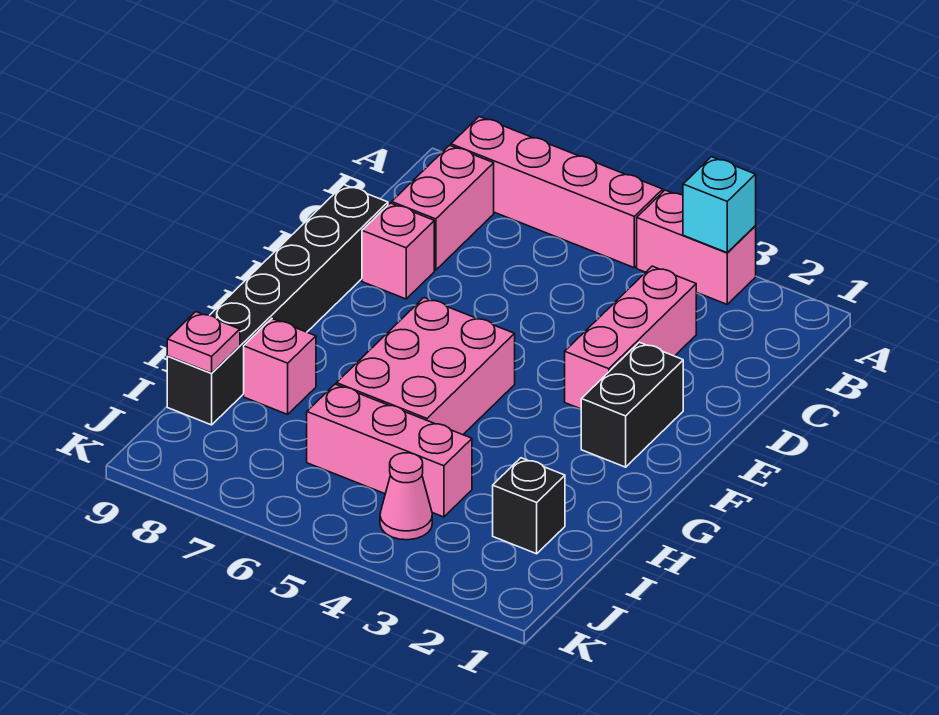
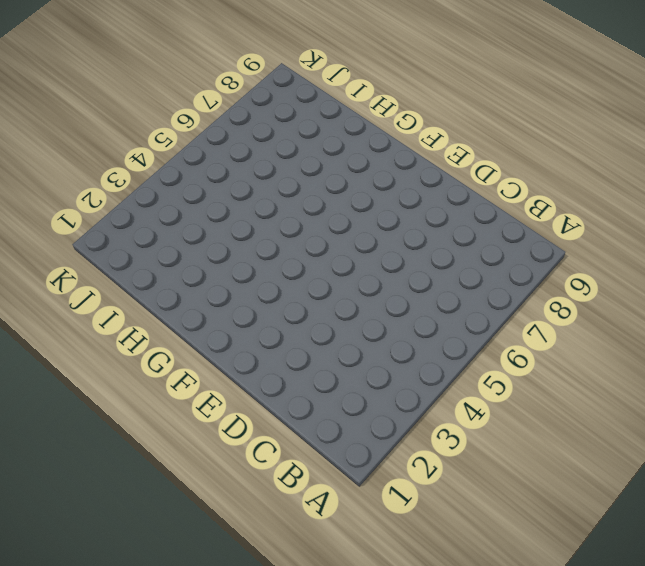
none -> pink brick A3:A4 level 1
none -> pink brick A5:A8 level 1
none -> pink brick B8:C8 level 1

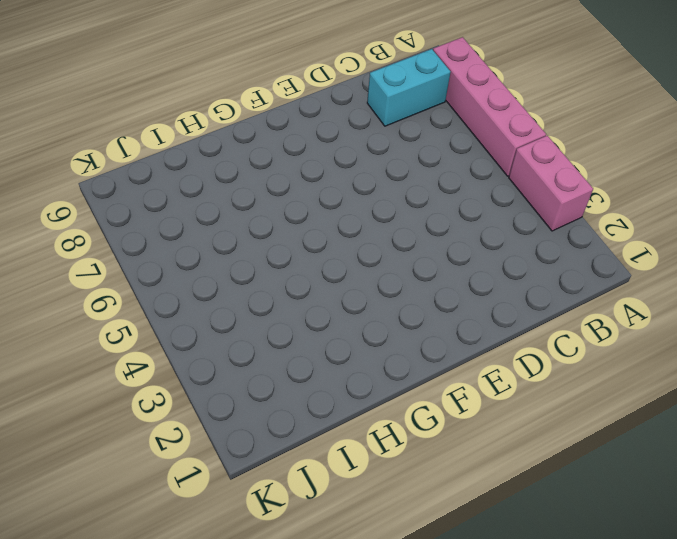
cyan brick B8:C8 level 1 -> pink brick B8:C8 level 1
none -> pink brick C3:E3 level 1
none -> pink brick D8 level 1
none -> black brick D9:I9 level 1

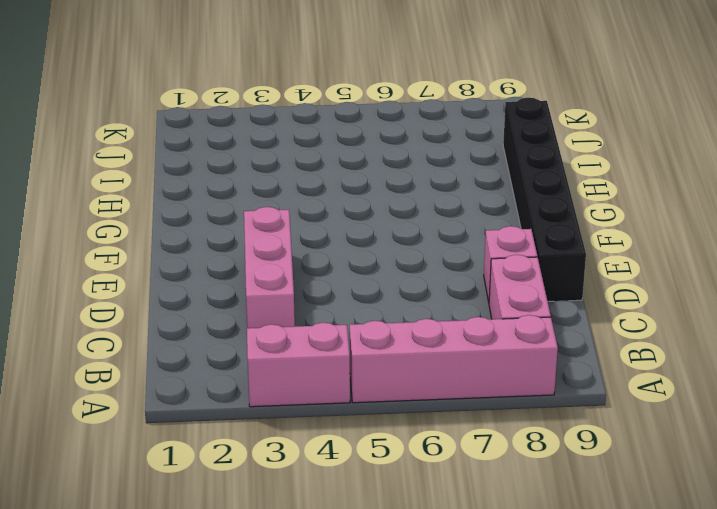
none -> black brick E2:F2 level 1
none -> pink brick F5:H6 level 1
none -> pink brick H8 level 1

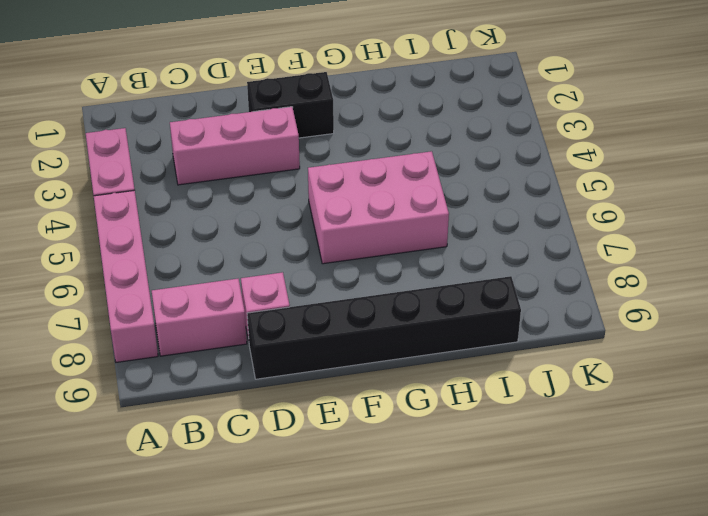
none -> pink brick H8 level 1
none -> black brick I2 level 1
none -> pink brick I4:I6 level 1

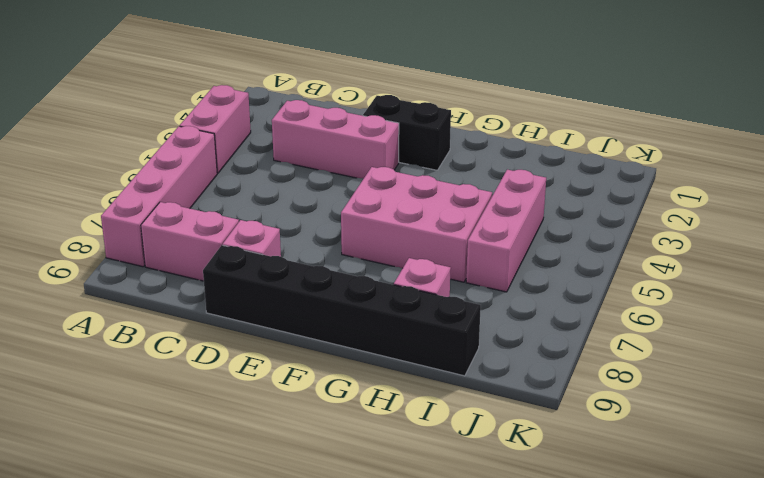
none -> black brick I2 level 1
none -> pink cone J4 level 1
none -> cyan brick A3 level 2

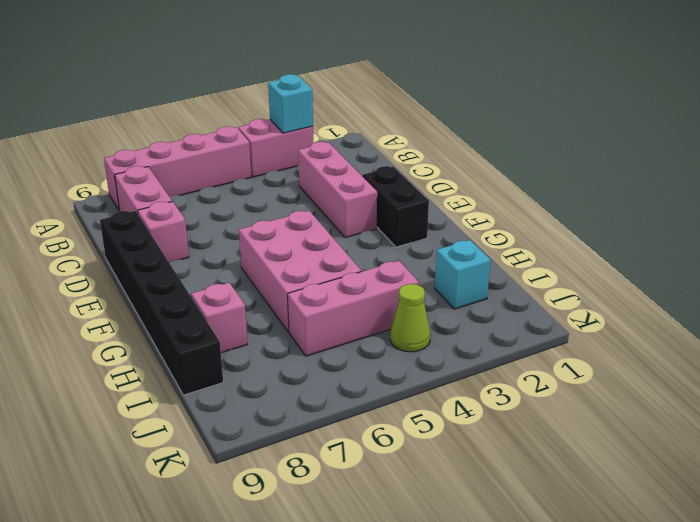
cyan brick I2 level 1 -> black brick I2 level 1
lime cone J4 level 1 -> pink cone J4 level 1
none -> pink plate I9 level 2

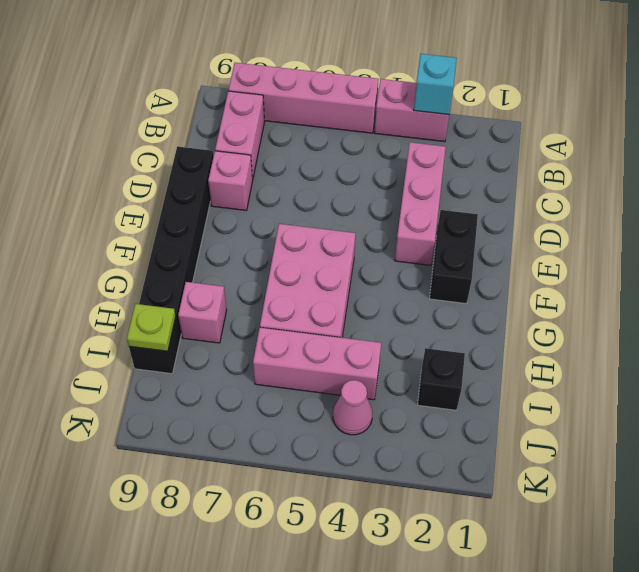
lime plate I9 level 2 -> pink plate I9 level 2

